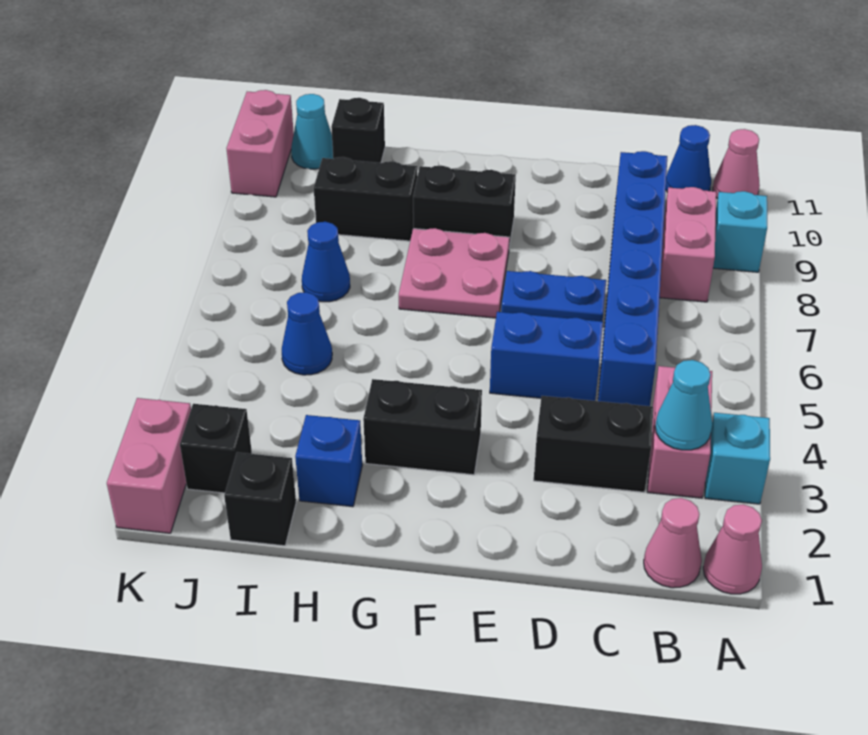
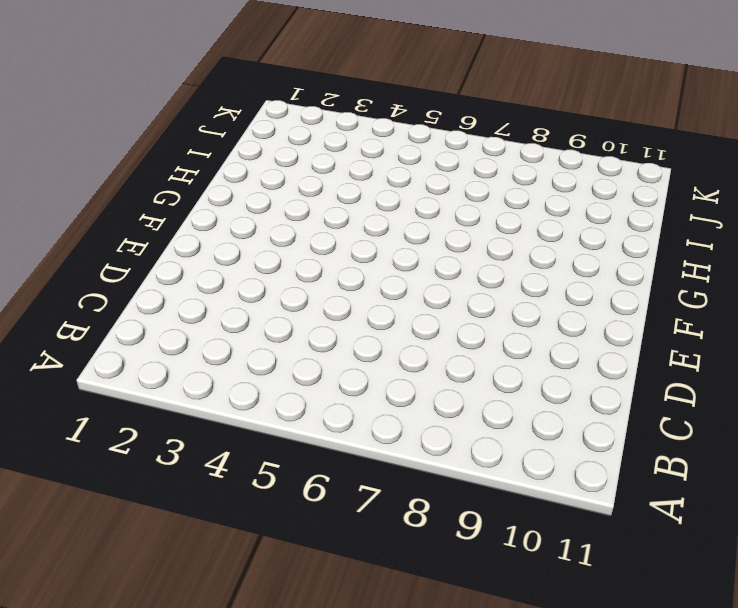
none -> pink cone A1 level 1
none -> cyan brick A3 level 1
none -> cyan brick A9 level 1

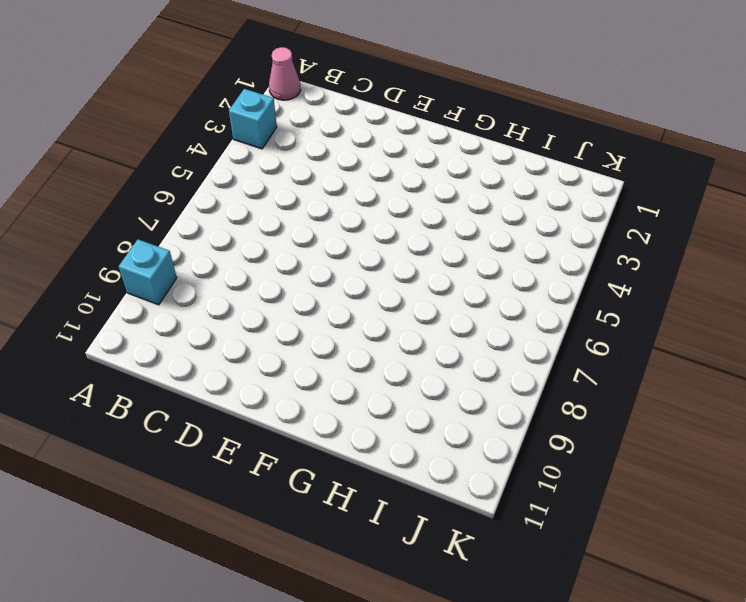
none -> pink cone A11 level 1
none -> pink cone B1 level 1
none -> pink brick B3:B4 level 1

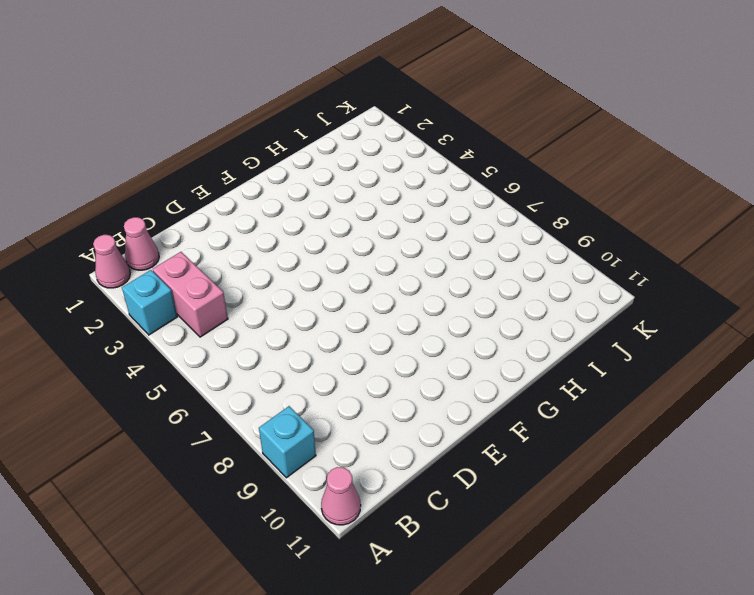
none -> pink brick B8:B9 level 1
none -> blue cone B11 level 1
none -> black brick C3:D3 level 1

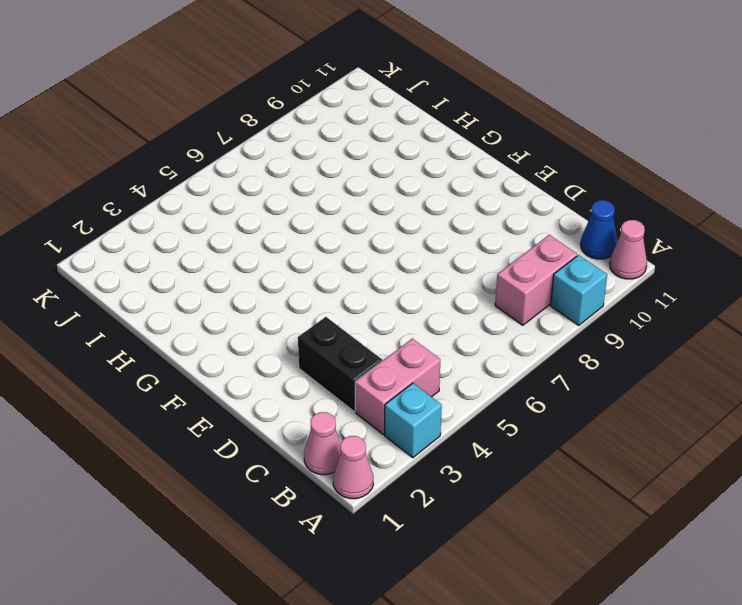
none -> blue brick C5:C10 level 1
none -> blue brick D5:E5 level 1
none -> blue plate D7:E7 level 1

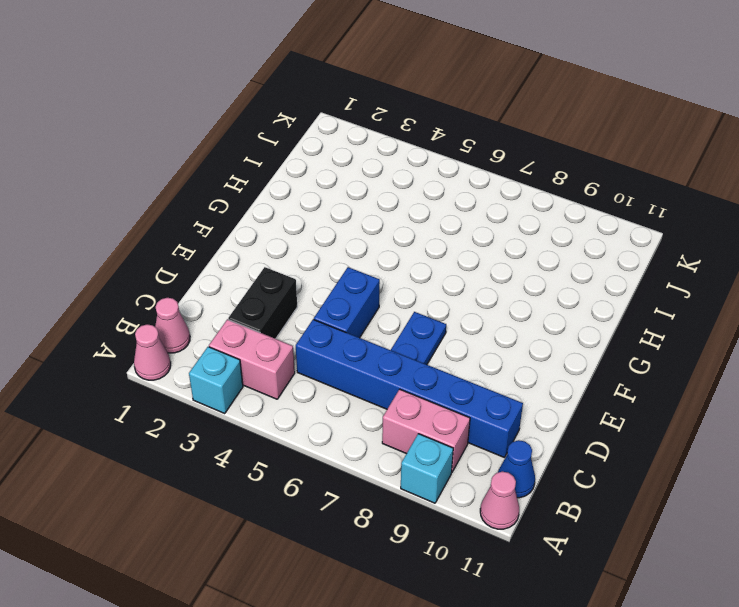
none -> black brick F3:G3 level 1
none -> pink plate F7:G8 level 1
none -> black brick F9:G9 level 1

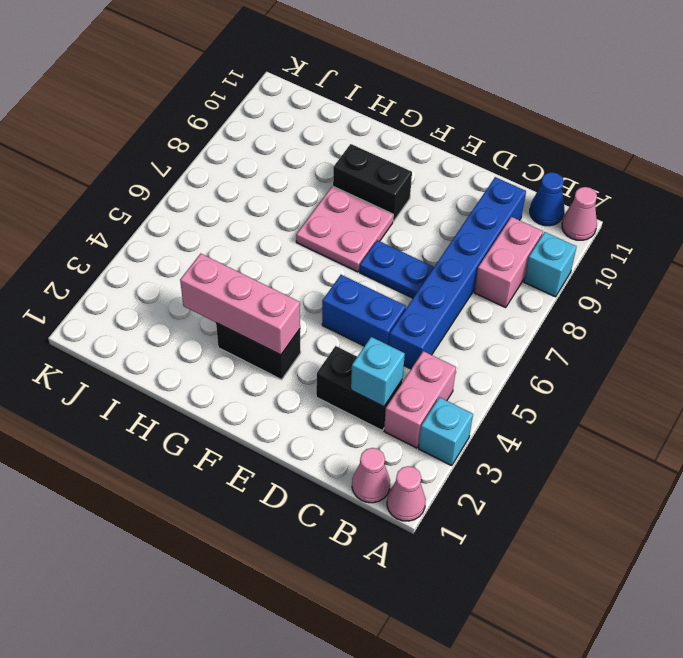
cyan brick C3 level 2 -> none
pink brick F3:H3 level 2 -> none
none -> blue brick H2 level 1
none -> black brick H9:I9 level 1
none -> black brick I1 level 1

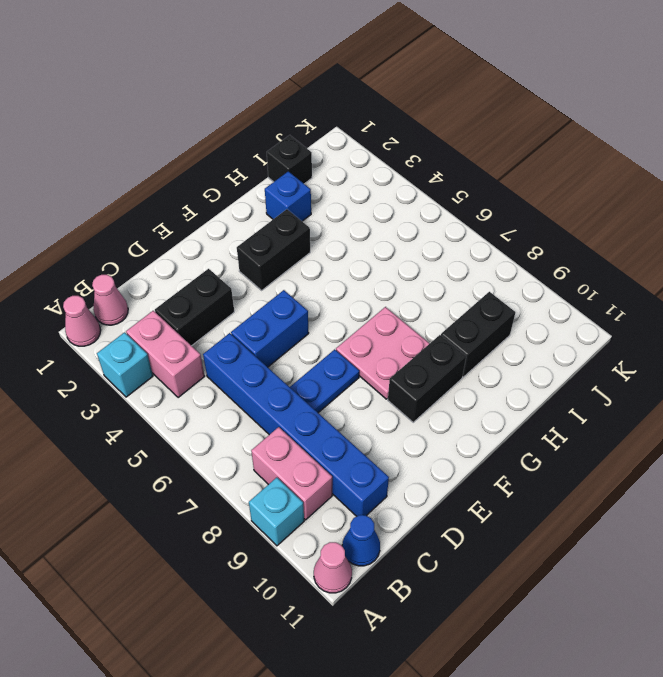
none -> blue cone I5 level 1
none -> blue cone I7 level 1
none -> black brick I11 level 1

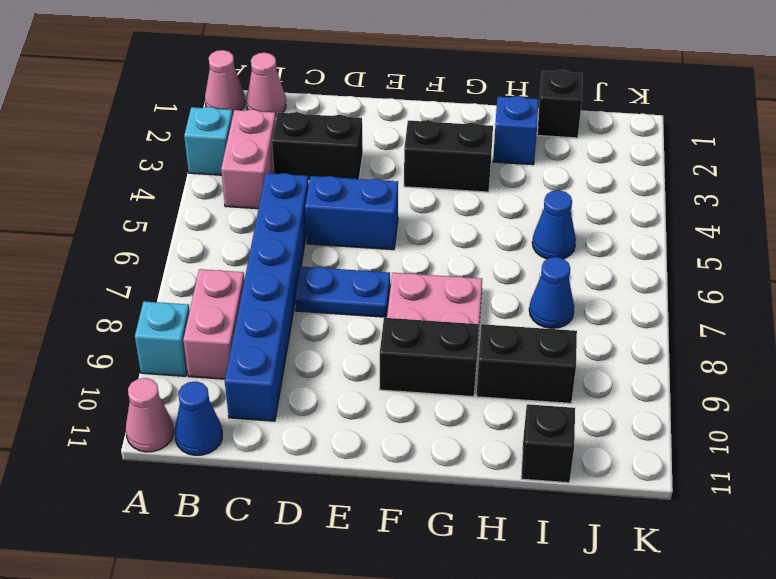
none -> black brick J2 level 1
none -> cyan cone J11 level 1
none -> pink brick K1:K2 level 1

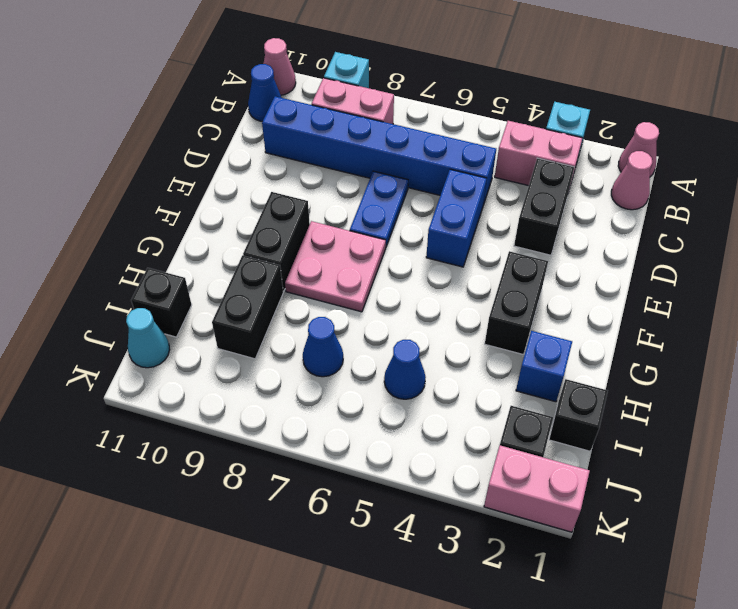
none -> pink brick K10:K11 level 1
none -> cyan cone B3 level 2

